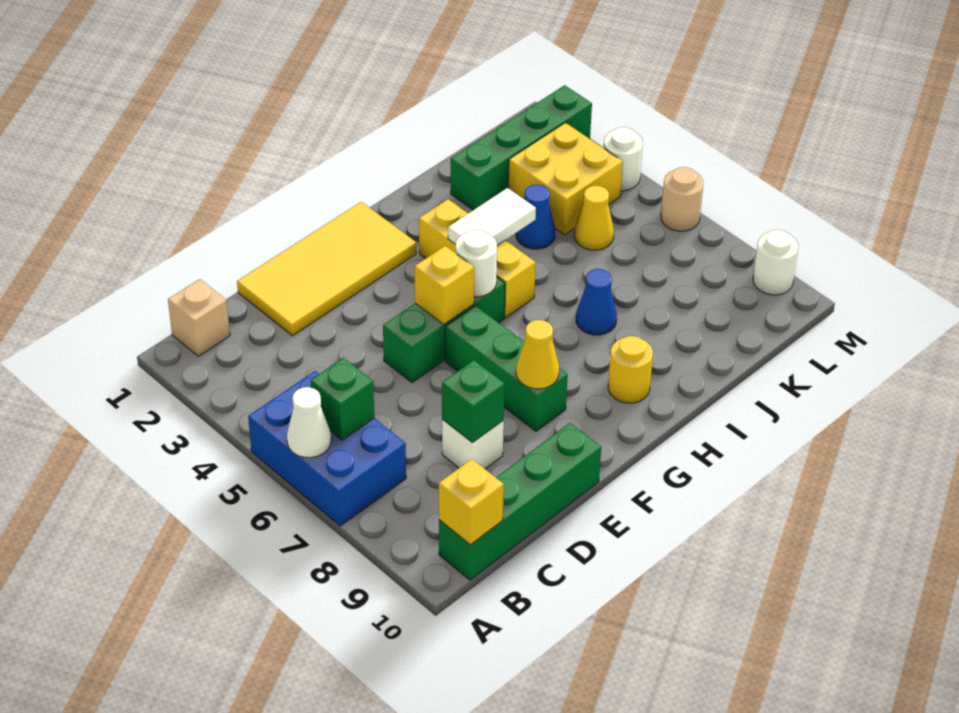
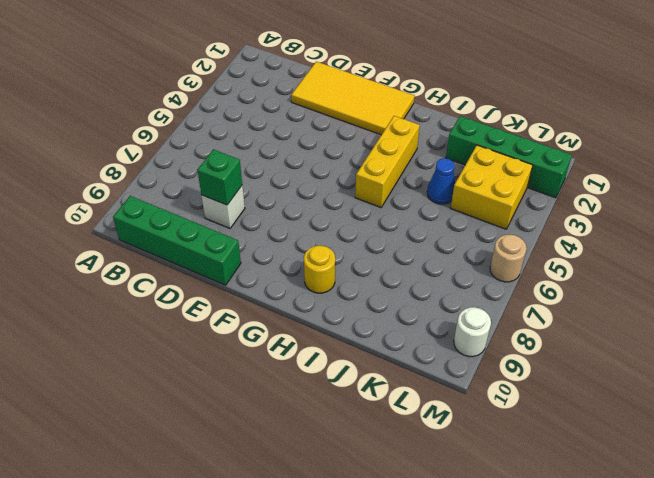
none -> blue brick A5:B7 level 1
none -> tan brick B1 level 1
none -> green brick E5:G5 level 1

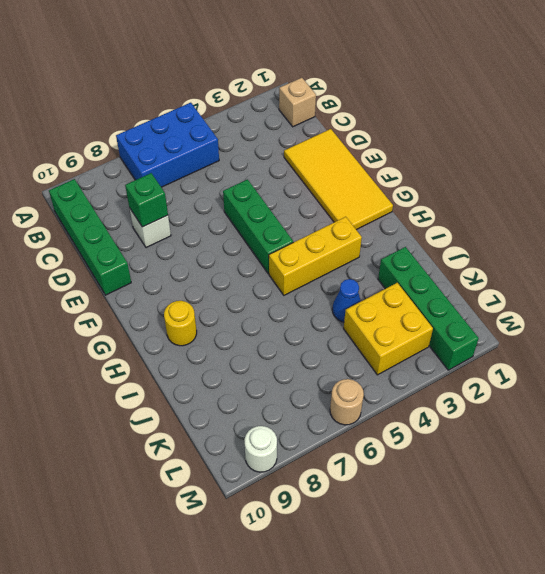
none -> green brick F6:F8 level 1
none -> blue cone I7 level 1
none -> yellow cone K5 level 1

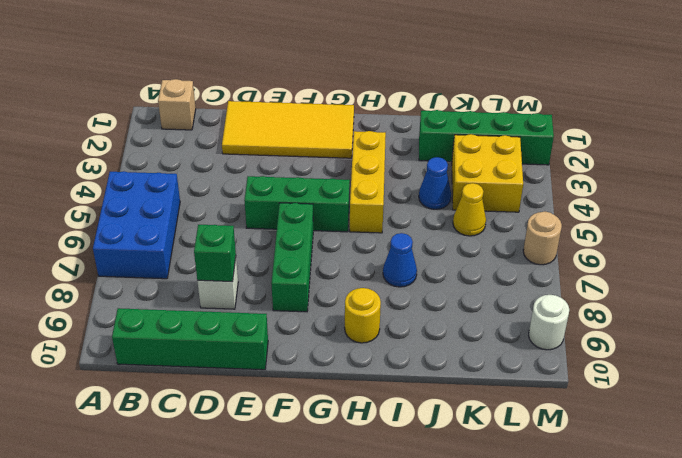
none -> white round brick M4 level 1
none -> white cone A6 level 2
none -> green brick B6 level 2

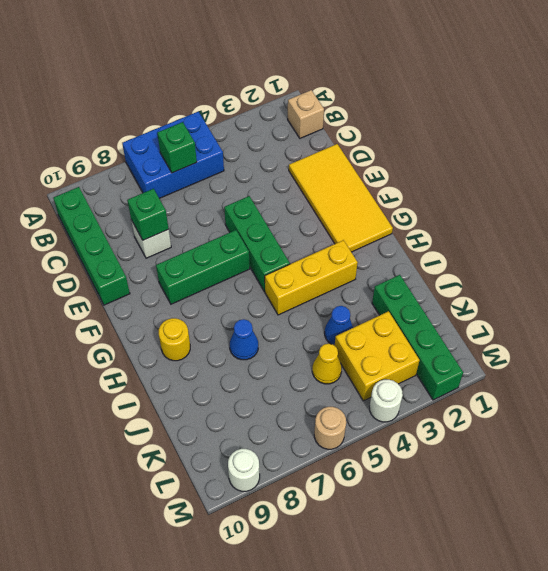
none -> white cone A6 level 2
none -> yellow brick B10 level 2
none -> yellow brick F5 level 2

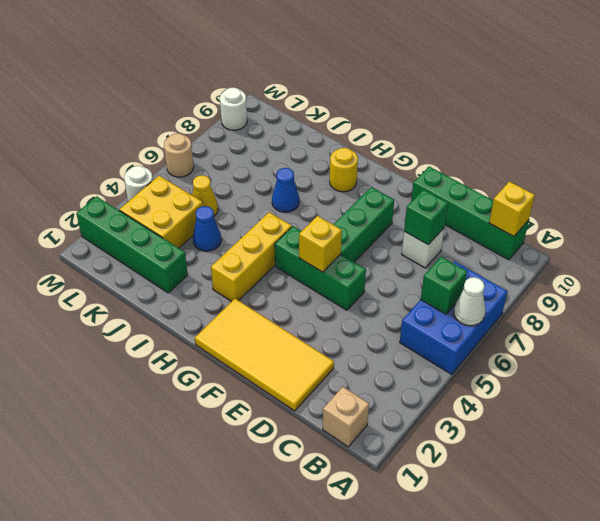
none -> yellow cone F8 level 2
none -> white round brick G5 level 2
none -> white tile H4:I4 level 2

